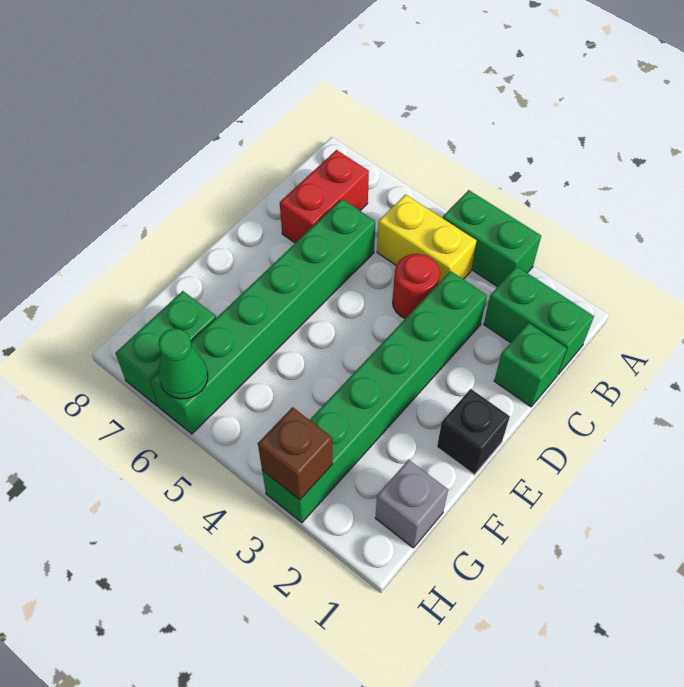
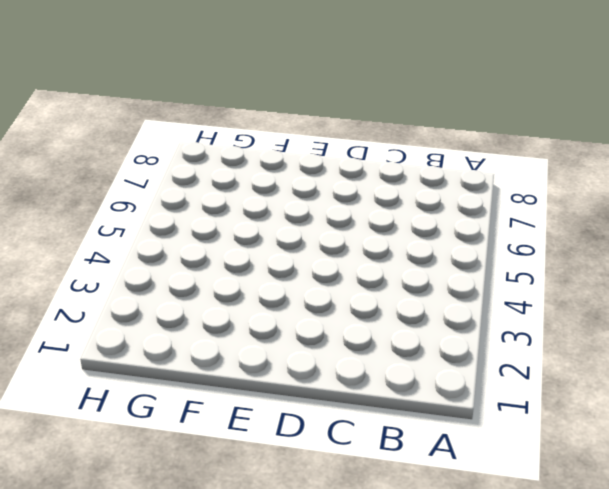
none -> green brick A3:A4 level 1
none -> green brick B1:B2 level 1
none -> yellow brick B4:B5 level 1

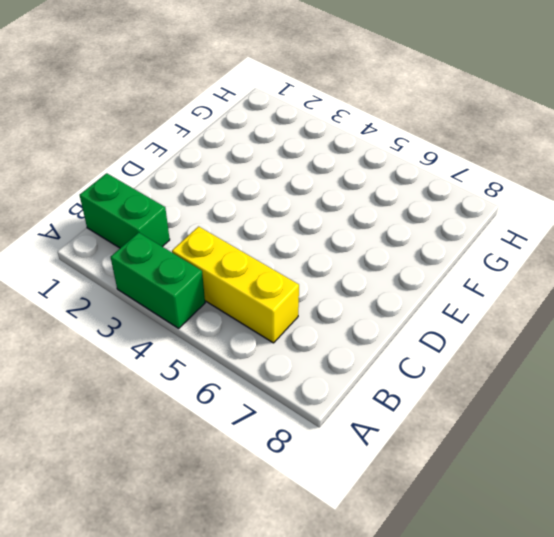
yellow brick B4:B6 level 1 -> yellow brick B4:B5 level 1
none -> red brick B7:C7 level 1
none -> green brick C1 level 1
none -> green brick C3:H3 level 1

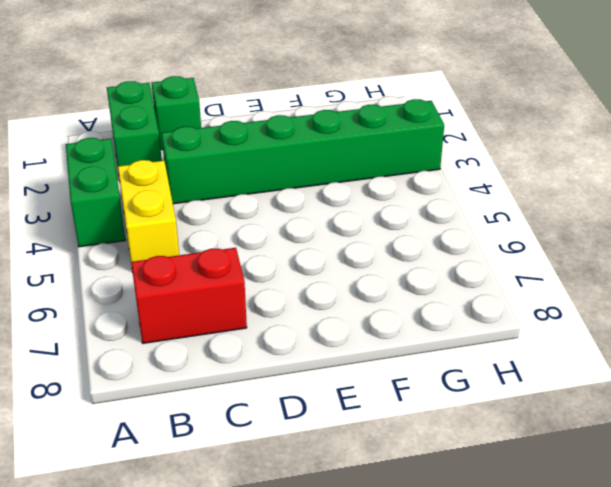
none -> red round brick C4 level 1
none -> green brick C6:H6 level 1
none -> black brick E1 level 1

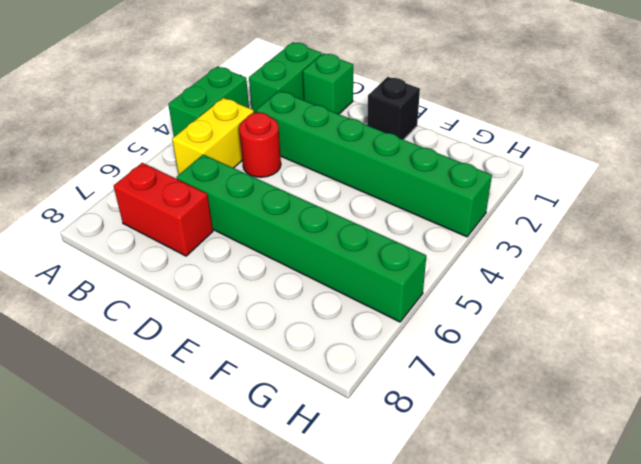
none -> grey brick G1 level 1
none -> green brick G7:H7 level 1
none -> brown brick H3 level 2

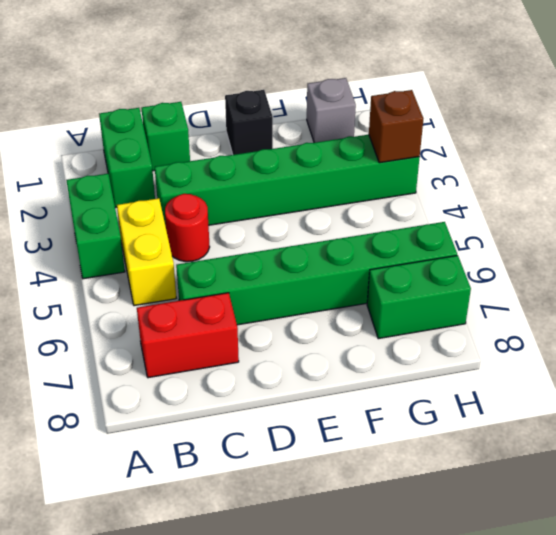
none -> green cone H6 level 2

